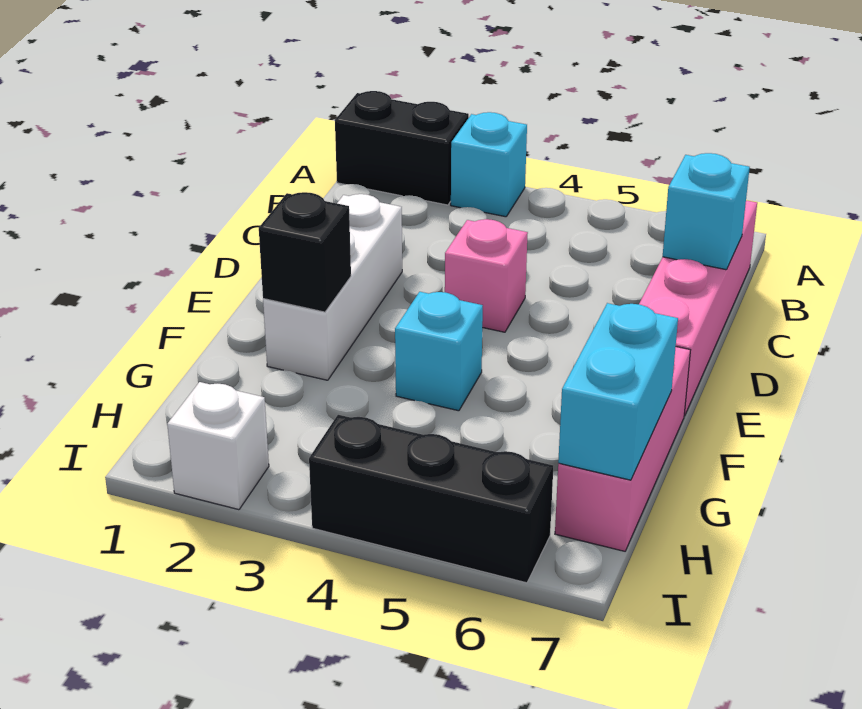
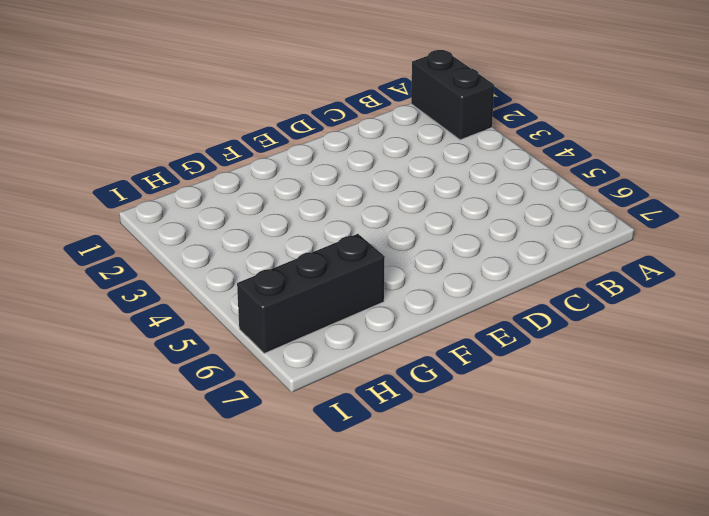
black brick G6:I6 level 1 -> black brick I4:I6 level 1
none -> cyan brick A3 level 1
none -> pink brick B7:E7 level 1
none -> white brick D2:F2 level 1

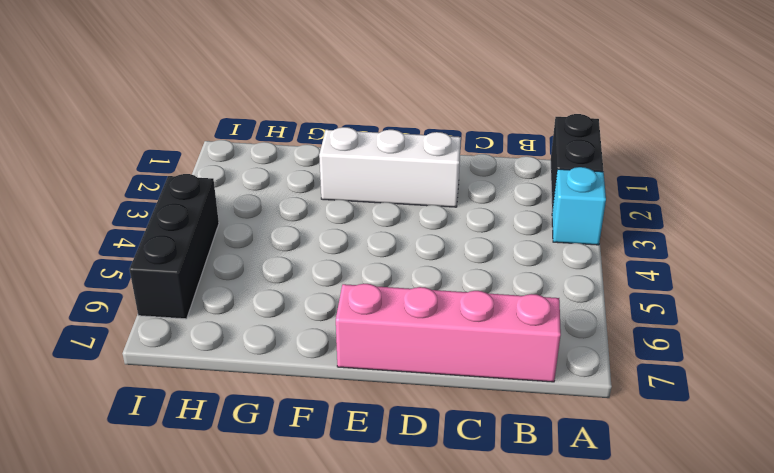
none -> pink brick D4 level 1
none -> cyan brick F4 level 1
none -> pink brick F7:H7 level 1

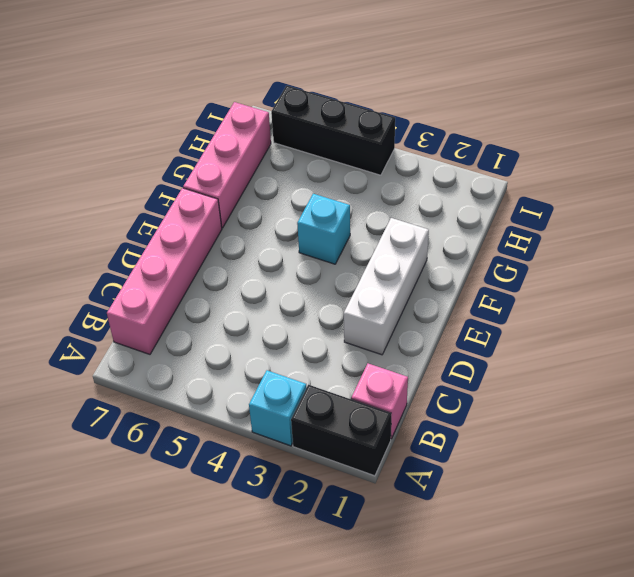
pink brick B1 level 1 -> pink brick D4 level 1
none -> white brick I2 level 1
none -> cyan brick C7 level 2
none -> black brick F2 level 2

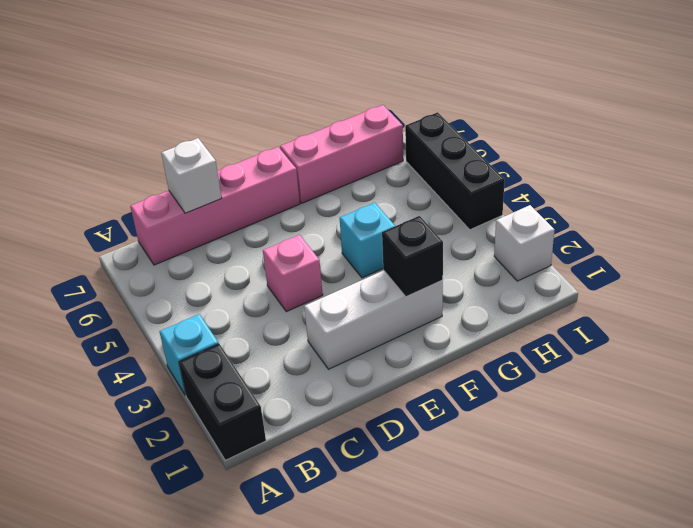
white brick C7 level 2 -> cyan brick C7 level 2
none -> cyan brick G7:H7 level 2

